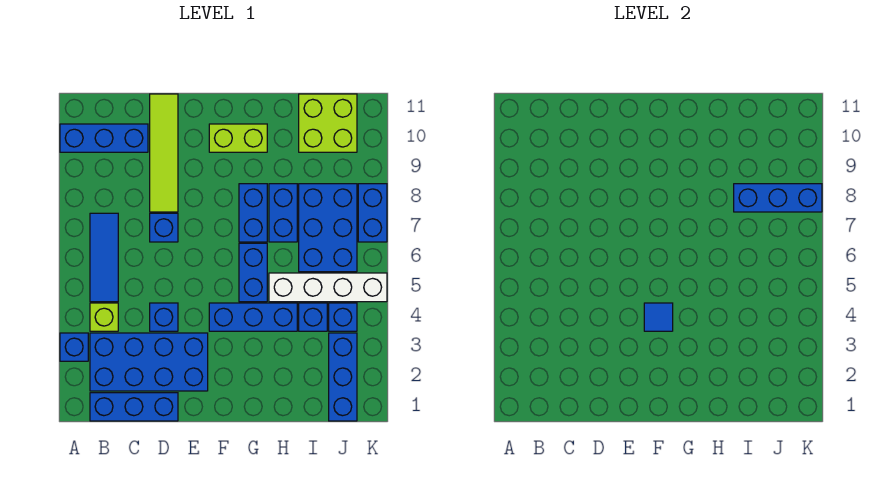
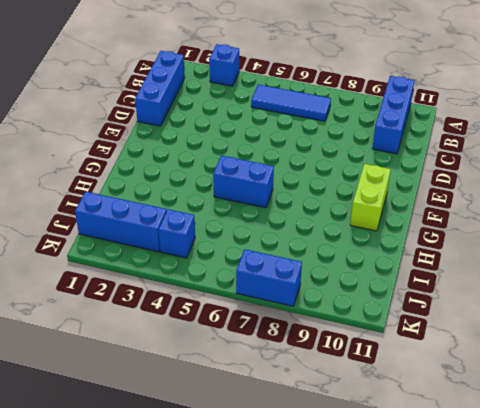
none -> blue brick B2:E3 level 1
none -> lime brick B4 level 1
none -> blue brick D4 level 1

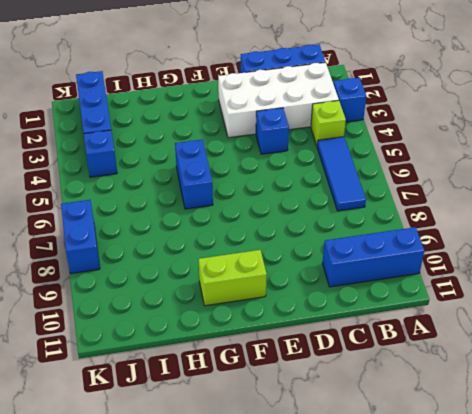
white brick B2:E3 level 1 -> blue brick B2:E3 level 1
none -> blue brick D7 level 1
none -> lime tile D8:D11 level 1
none -> blue brick F4:H4 level 1

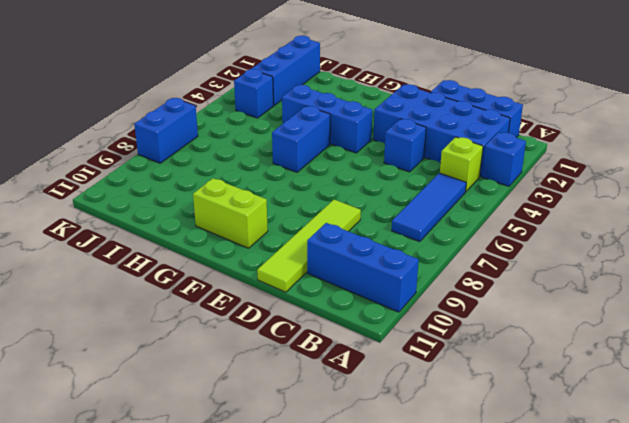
none -> blue brick D7 level 1
none -> blue brick G7:G8 level 1
none -> white brick H5:K5 level 1

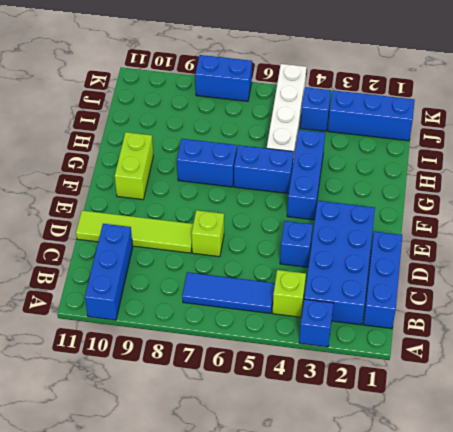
lime brick D7 level 1 -> blue brick D7 level 1
none -> blue brick H7:H8 level 1
none -> blue brick I4 level 1
none -> blue brick I6:J8 level 1

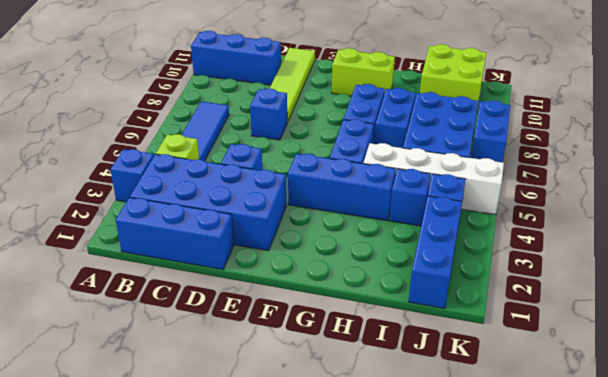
none -> blue tile F4 level 2
none -> blue brick I8:K8 level 2

